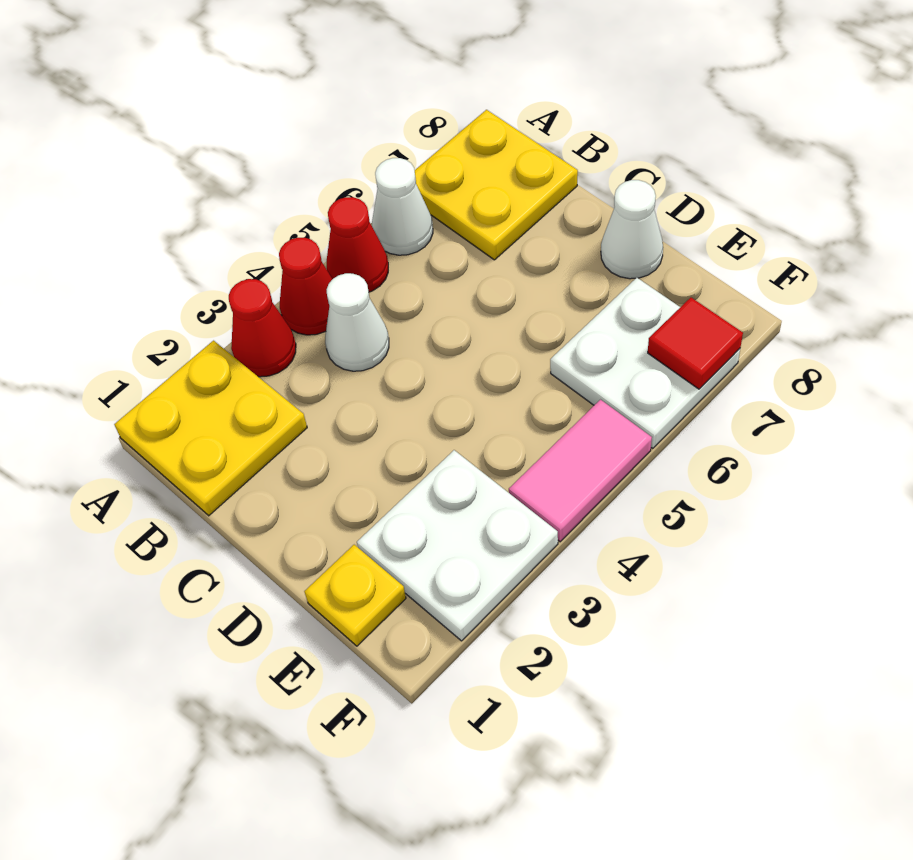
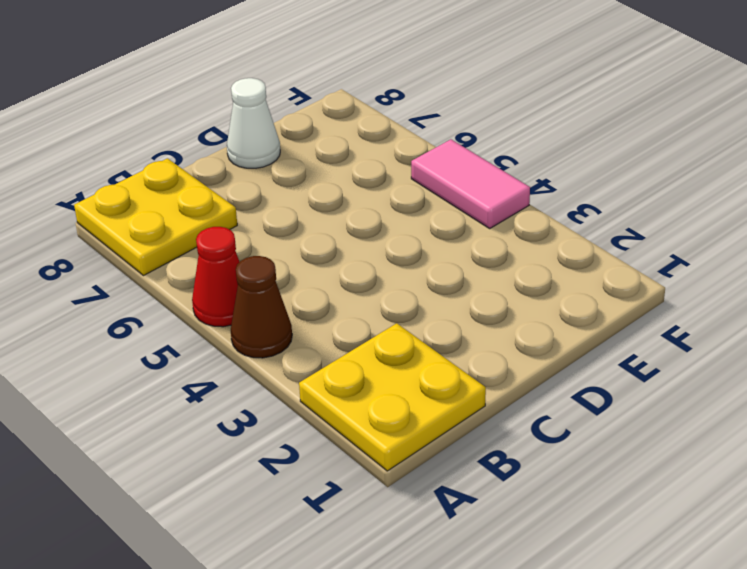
brown cone A4 level 1 -> red cone A4 level 1
none -> red cone A3 level 1
none -> white cone A6 level 1
none -> white cone B4 level 1

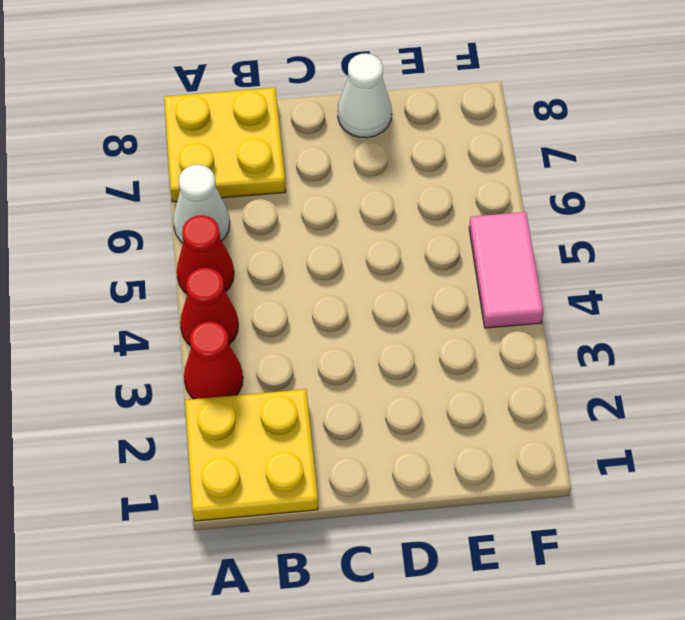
none -> white cone B4 level 1
none -> yellow plate E1 level 1
none -> white plate E2:F3 level 1

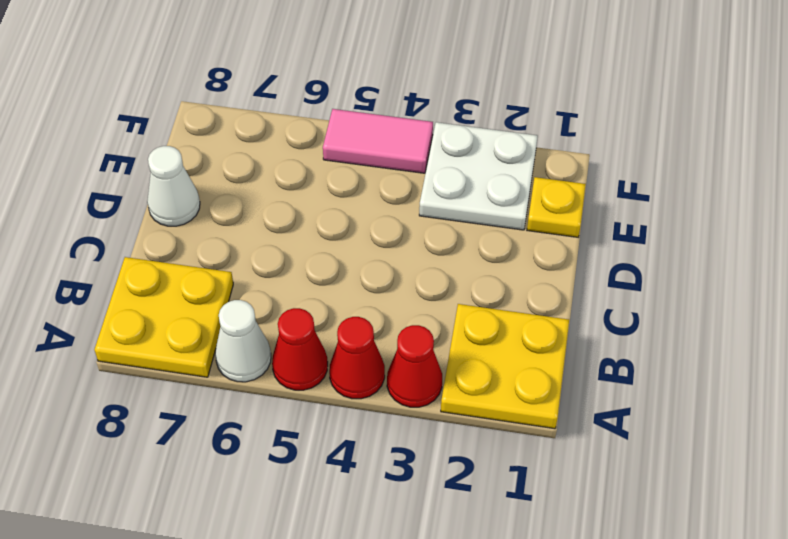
none -> white cone B4 level 1
none -> white plate E6:F7 level 1
none -> red tile F7 level 2

